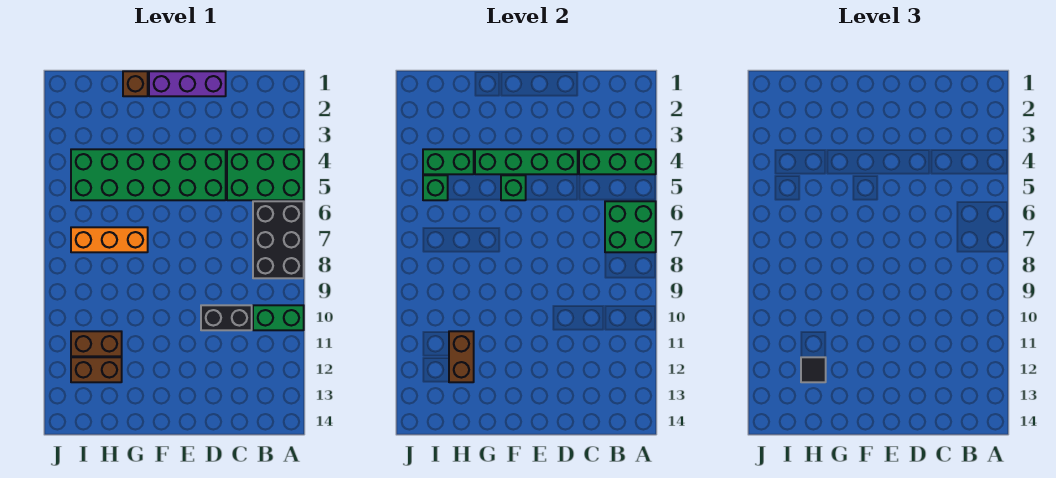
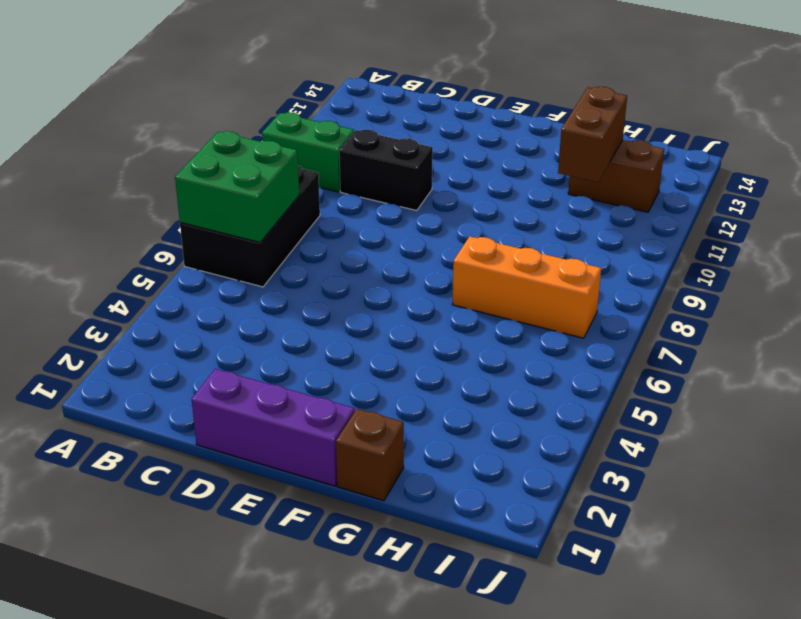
none -> green brick A4:C5 level 1
none -> green brick D4:I5 level 1
none -> brown brick H11:I11 level 1

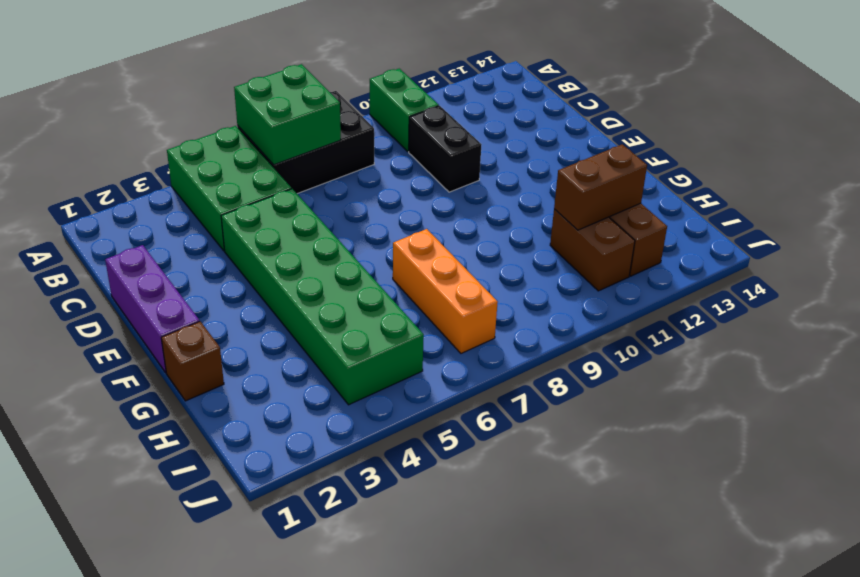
none -> green brick A4:C4 level 2
none -> green brick D4:G4 level 2
none -> green brick F5 level 2

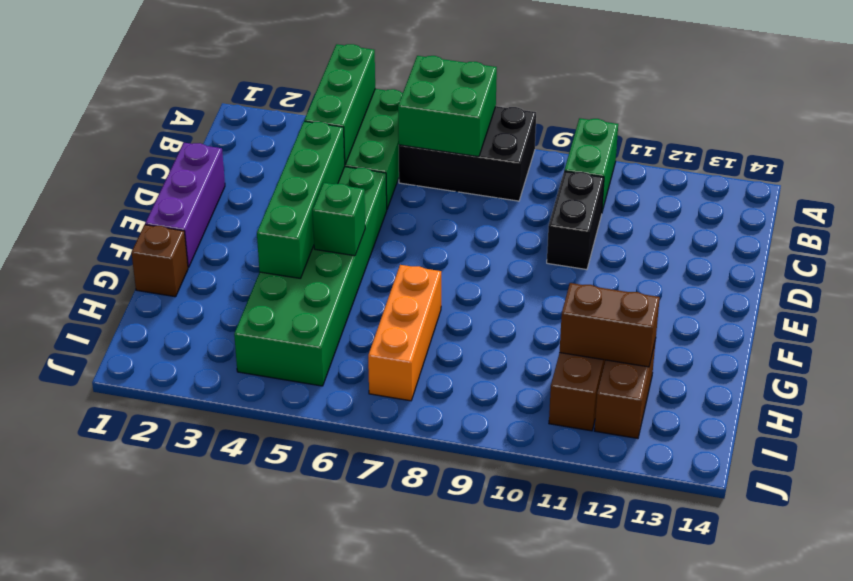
none -> green brick H4:I4 level 2
none -> green brick I5 level 2
none -> black tile H12 level 3

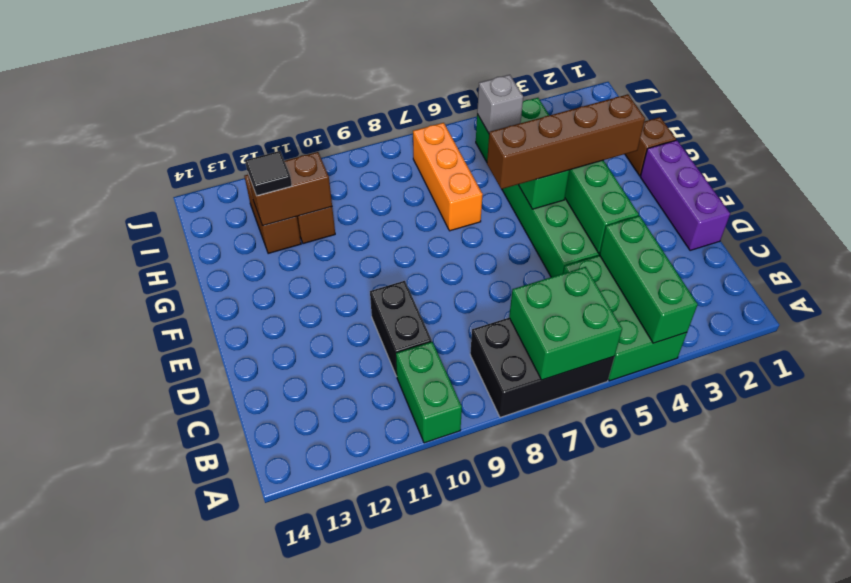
brown brick F3:F6 level 3 -> none
grey brick I5 level 2 -> green brick I5 level 2
none -> green brick H4:I4 level 2

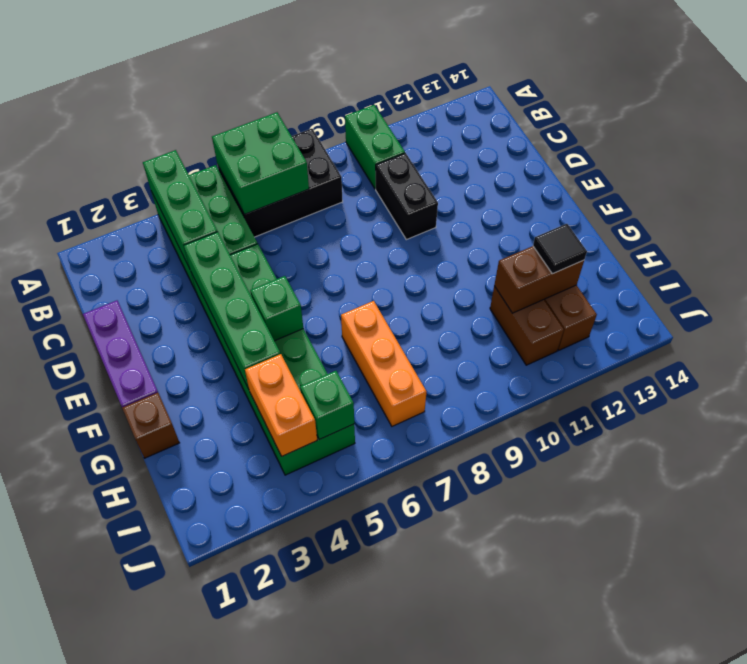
orange brick H4:I4 level 2 -> green brick H4:I4 level 2

